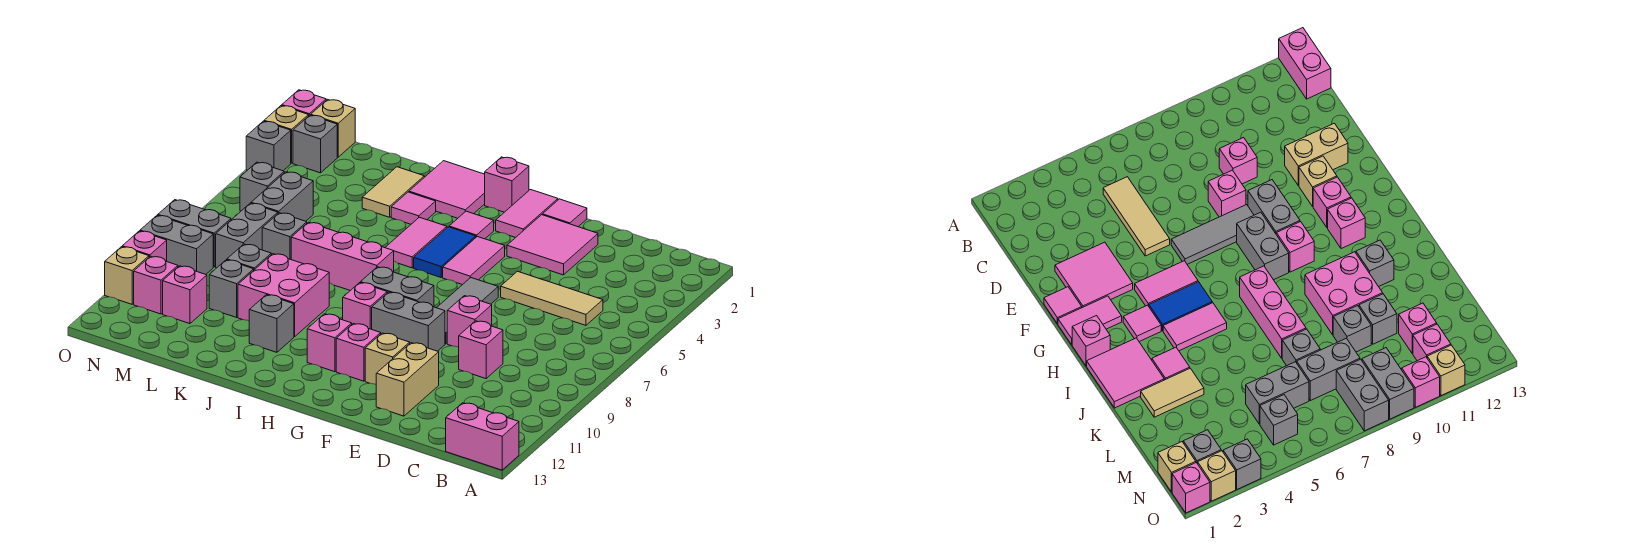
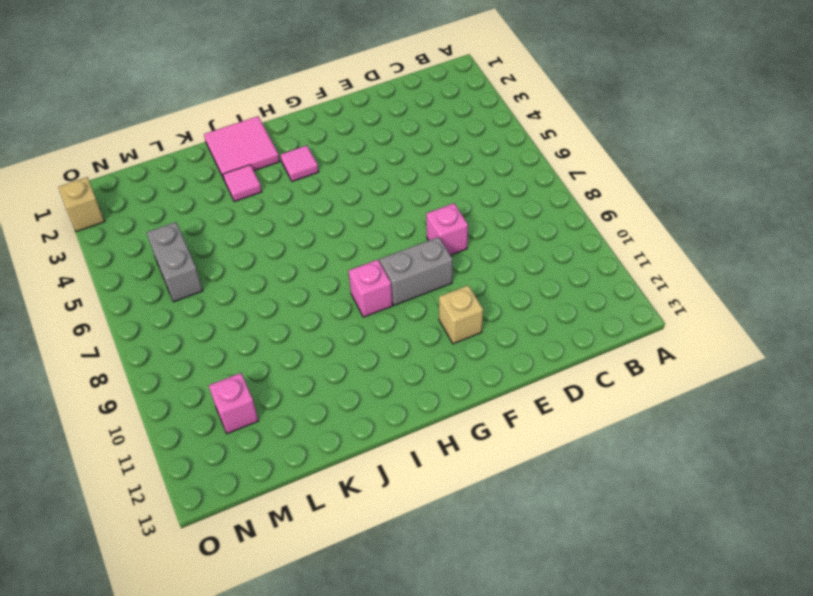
none -> pink brick A13:B13 level 1
none -> tan tile C5:E5 level 1
none -> pink brick D9 level 1
none -> pink tile E2:F3 level 1

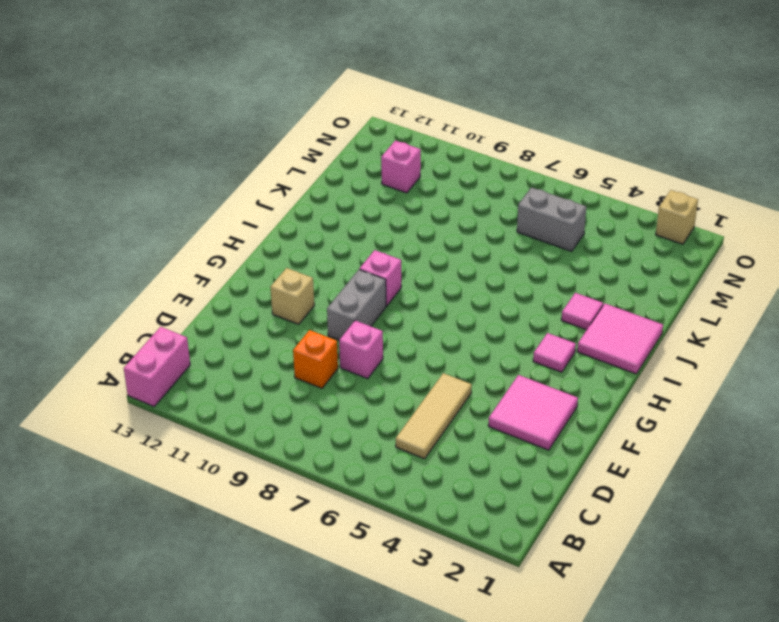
orange brick D9 level 1 -> pink brick D9 level 1
none -> tan brick E11:E12 level 1
none -> pink tile F1 level 1
none -> grey tile F6:F8 level 1
none -> pink tile G1:G2 level 1

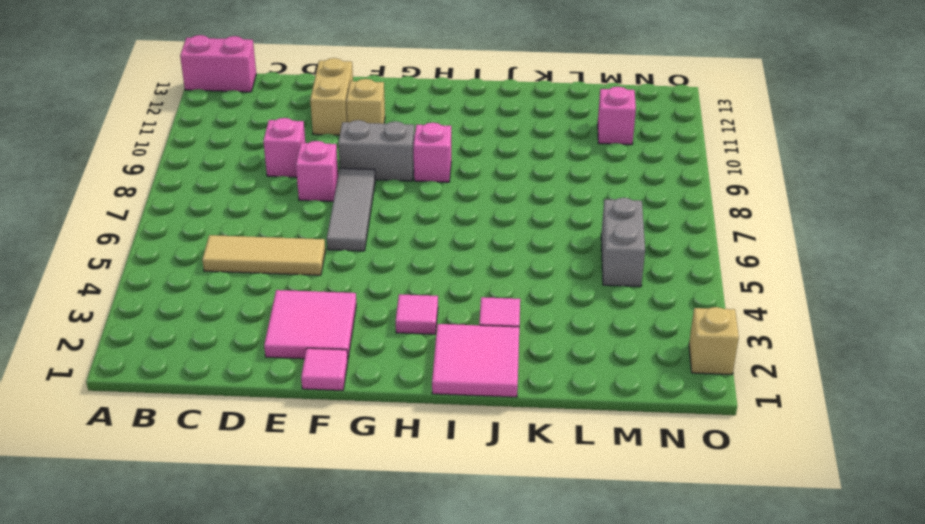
none -> pink tile G1:G2 level 1
none -> pink tile G4:G5 level 1
none -> grey brick G8:H8 level 1
none -> pink brick G11 level 1

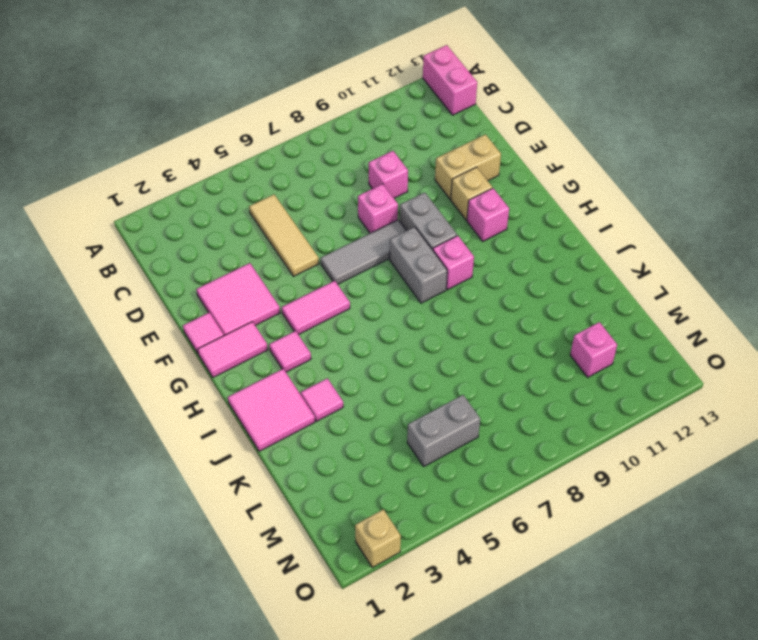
none -> pink brick H1 level 1
none -> blue tile H4:H5 level 1
none -> pink brick H11 level 1
none -> pink tile I4:I5 level 1

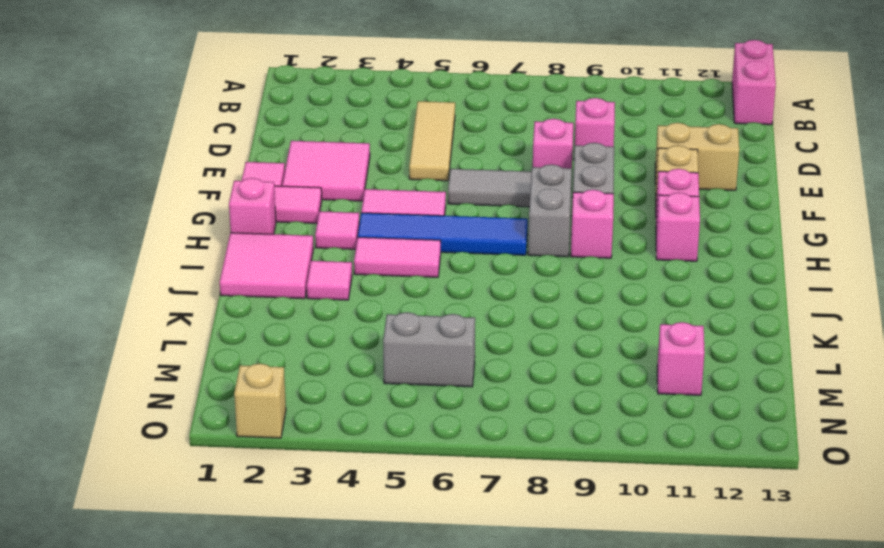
blue tile H4:H7 level 1 -> blue tile H4:H5 level 1
none -> pink brick I7:K7 level 1
none -> pink brick J9:K10 level 1
none -> grey brick J11 level 1
none -> tan tile K2:K3 level 1

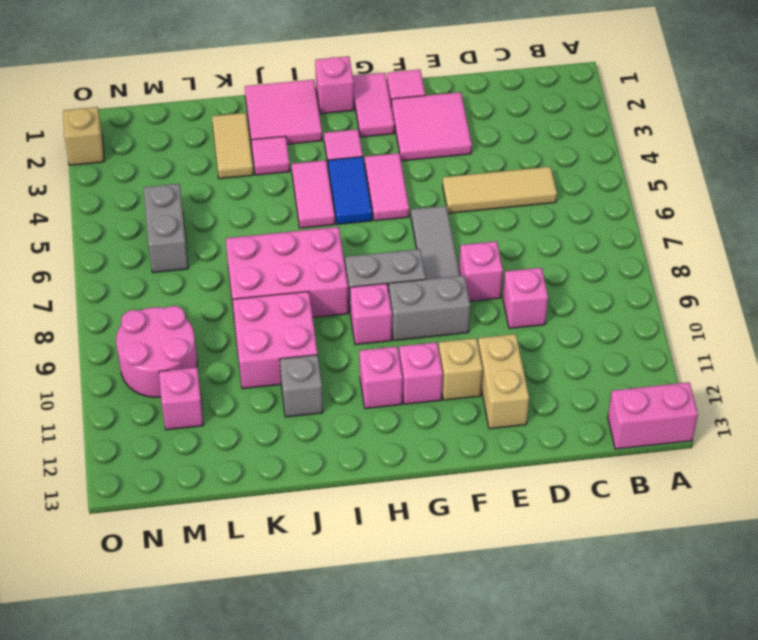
pink brick I7:K8 level 1 -> pink brick I7:K7 level 1
pink round brick M9:N10 level 1 -> grey brick N9:O9 level 1
none -> grey brick L7 level 1
none -> grey brick L9 level 1
none -> grey brick L10 level 1
none -> grey brick M7:M8 level 1

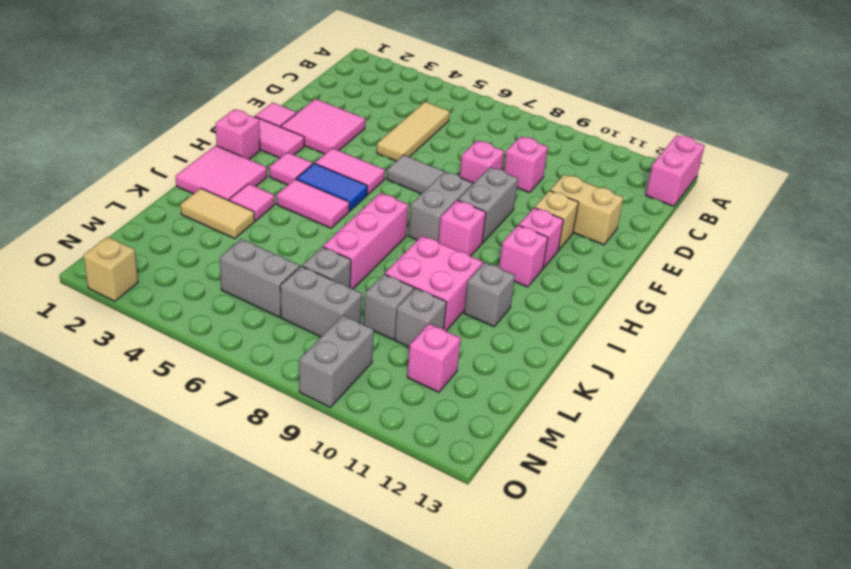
none -> tan brick N1 level 1
none -> grey brick N2 level 1
none -> grey brick N5 level 1
none -> grey brick N8:O8 level 1

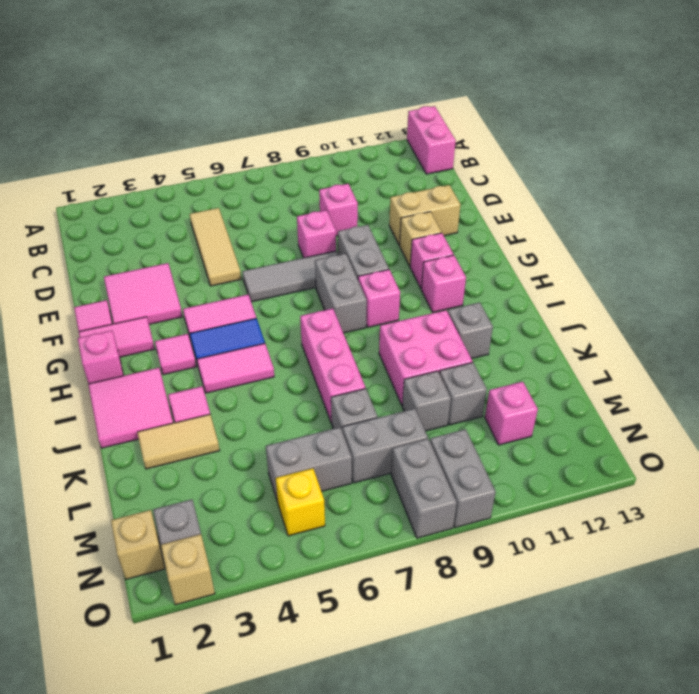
yellow brick N5 level 1 -> grey brick N5 level 1
none -> pink brick N11 level 1
none -> pink brick O1 level 1
none -> grey brick O3 level 1
none -> pink brick O10 level 1

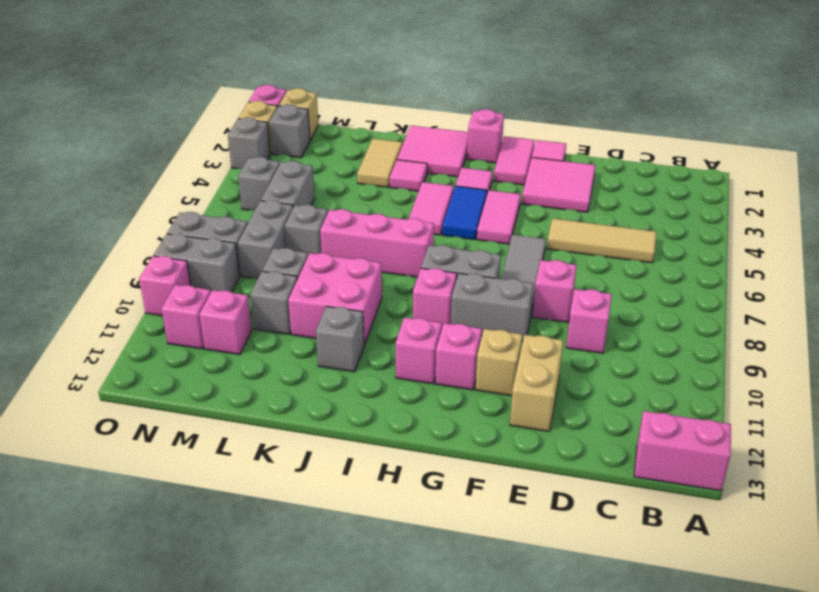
none -> tan brick O11 level 1

